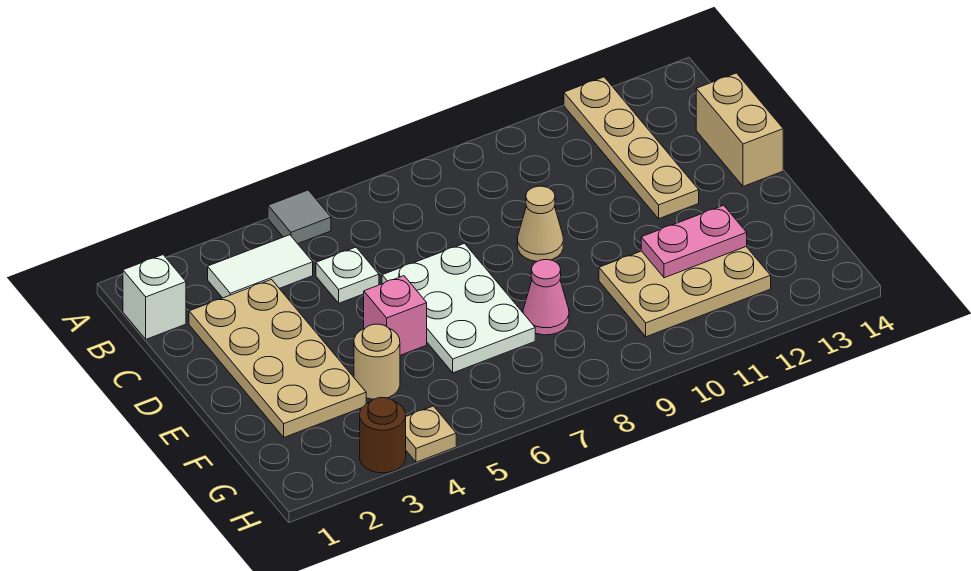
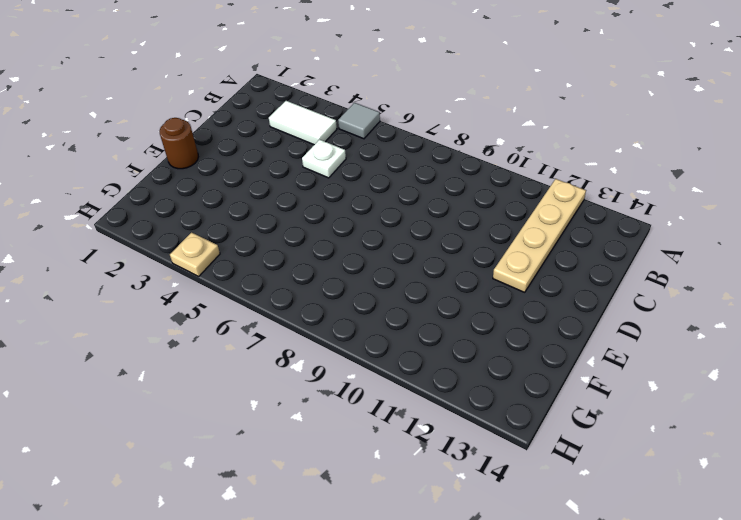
brown round brick E1 level 1 -> brown round brick H3 level 1
none -> white brick B1 level 1
none -> tan plate C2:F3 level 1
none -> tan brick C14:D14 level 1

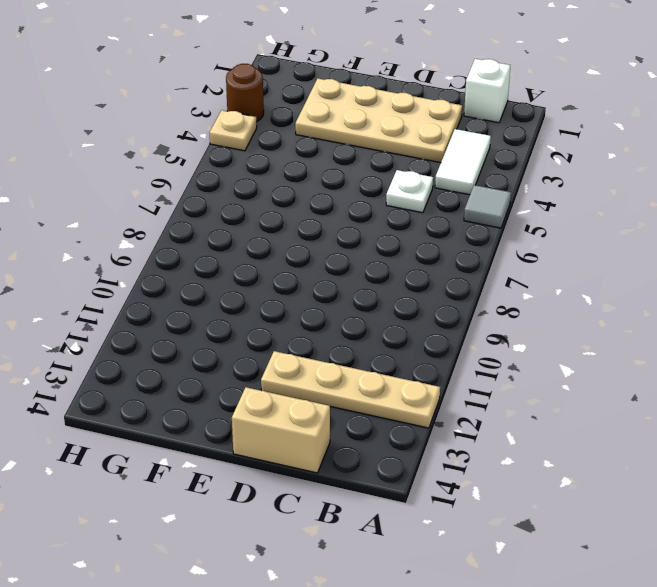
none -> white plate D6:F7 level 1
none -> tan cone D9 level 1
none -> pink brick E5 level 1

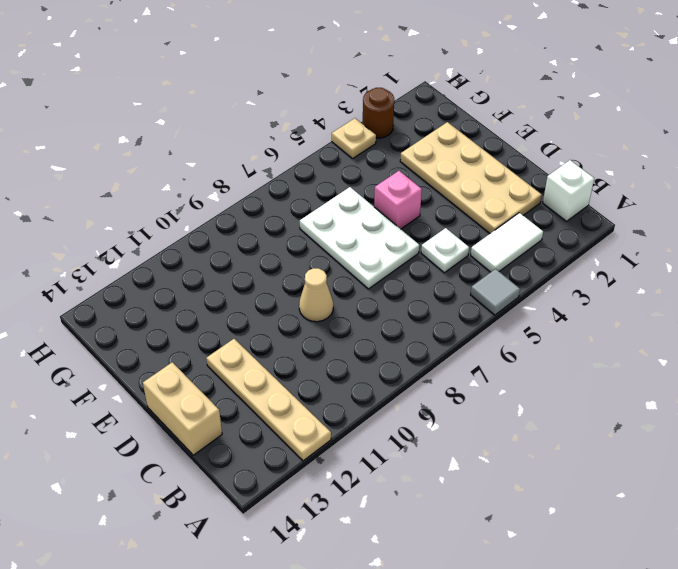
none -> tan round brick F4 level 1
none -> pink cone F8 level 1
none -> tan plate F10:G12 level 1

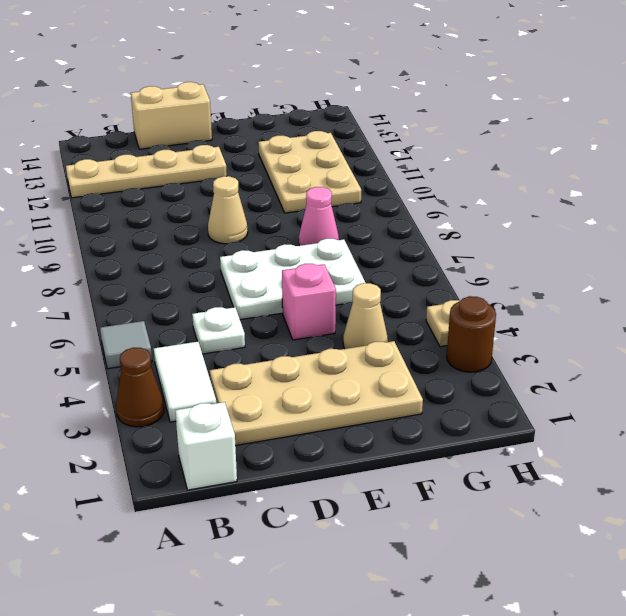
brown cone A3 level 1 -> none
tan cone F4 level 1 -> tan round brick F4 level 1
none -> pink plate F11:F12 level 2

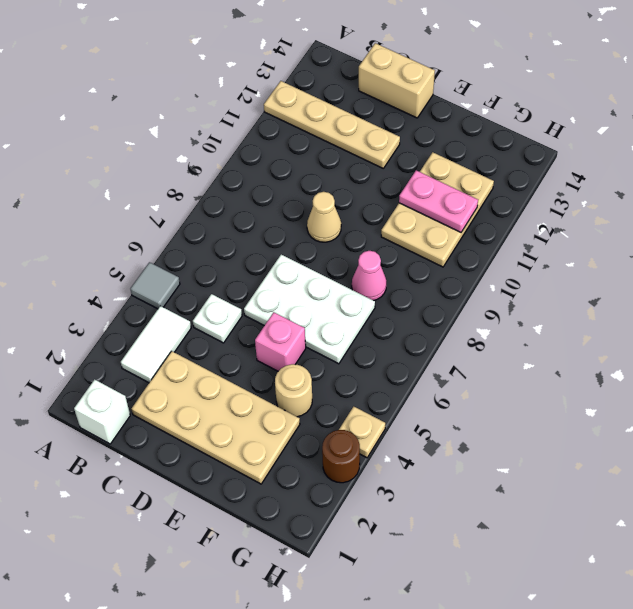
pink plate F11:G11 level 2 -> pink plate F11:F12 level 2

